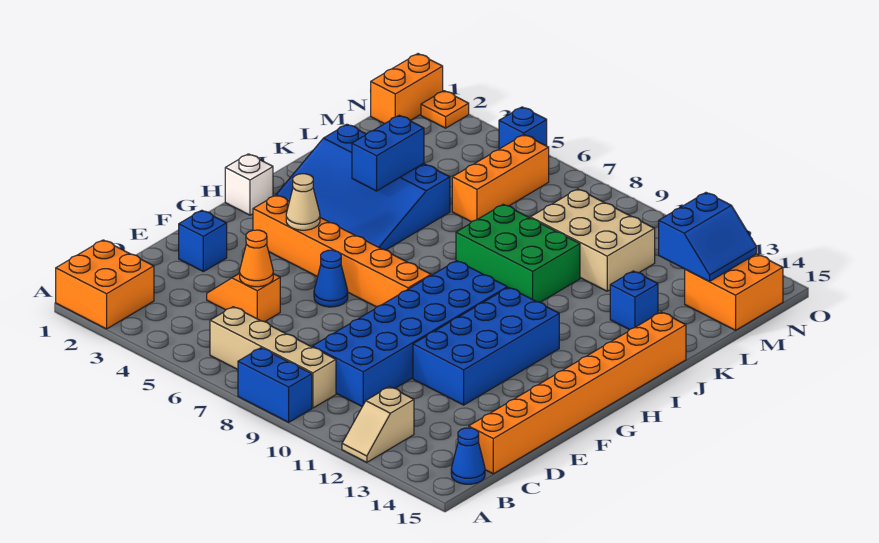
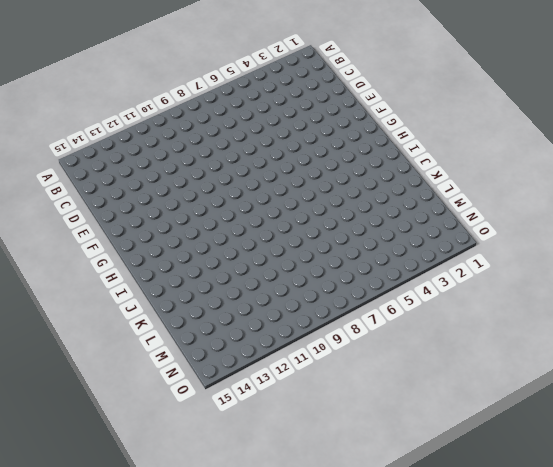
none -> orange brick A1:B2 level 1
none -> blue brick A8:A9 level 1
none -> tan slope A12:B12 level 1 top B

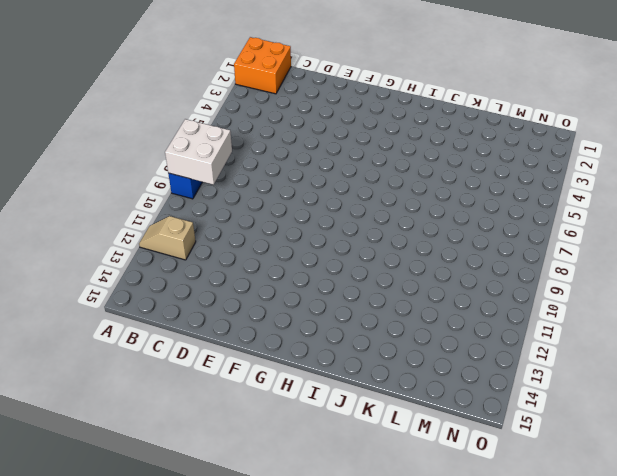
white brick A8:B9 level 2 -> none
none -> tan brick B6:B9 level 1
none -> blue cone B15 level 1
none -> blue brick C9:H10 level 1

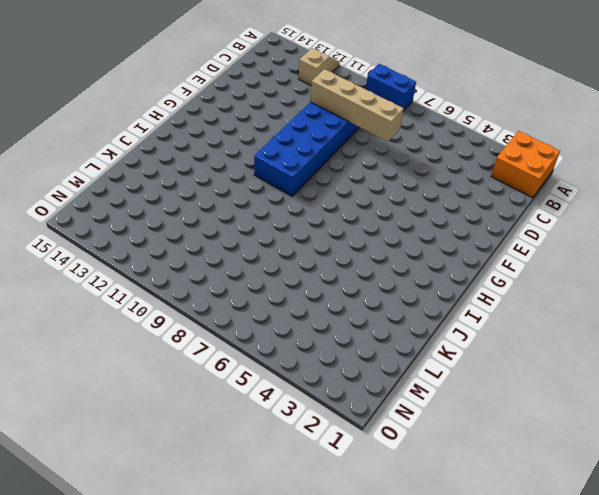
tan brick D7:D10 level 2 -> tan brick B6:B9 level 1
none -> blue cone B15 level 1
none -> orange brick C15:J15 level 1
none -> orange slope D4:D5 level 1 top 5

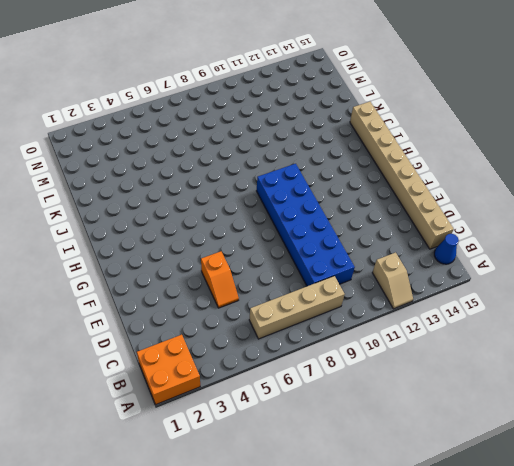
tan brick C15:J15 level 1 -> orange brick C15:J15 level 1
orange slope D5:E5 level 1 top E -> orange slope D4:D5 level 1 top 5
none -> blue brick A8:A9 level 1
none -> blue brick E2 level 1
none -> blue brick E11:H12 level 1

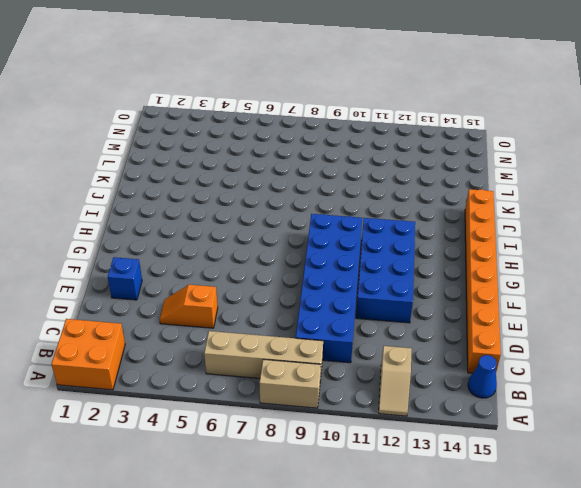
tan brick A8:A9 level 1 -> blue brick A8:A9 level 1
none -> blue cone F6 level 1
none -> orange brick G3:G8 level 1
none -> white brick H1 level 1

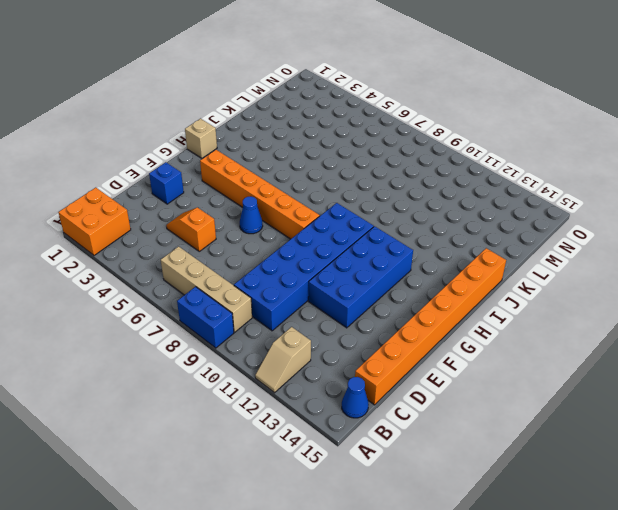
tan brick H1 level 1 -> white brick H1 level 1
none -> blue slope I2:K5 level 1 top K
none -> green brick J8:K10 level 1
none -> blue brick K13 level 1

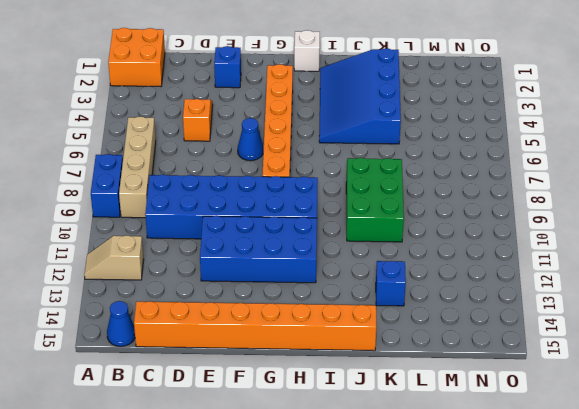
none -> orange brick L6:N6 level 1
none -> tan brick L9:M11 level 1
none -> orange brick M14:N15 level 1

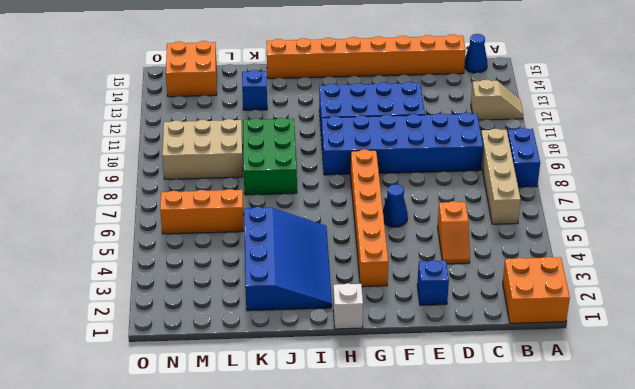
tan brick L9:N10 level 1 -> tan brick L9:M11 level 1
none -> orange brick N1:O1 level 1
none -> orange plate O2 level 1
none -> blue brick O5 level 1

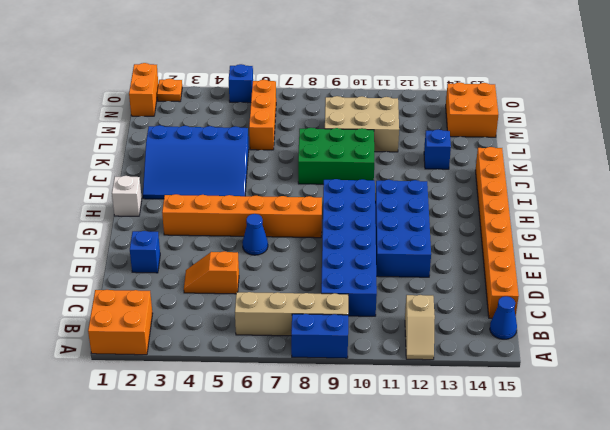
none -> orange cone D5 level 2
none -> tan cone G4 level 2
none -> blue brick J4:K4 level 2

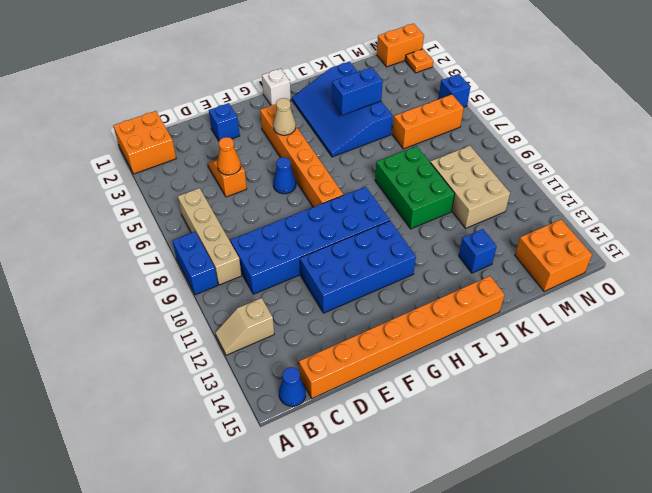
none -> blue slope M13:N14 level 2 top 13

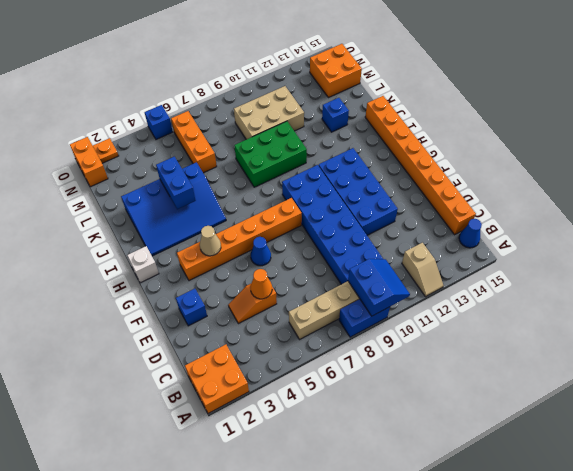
blue slope A9:B10 level 2 top 9 -> blue slope M13:N14 level 2 top 13

